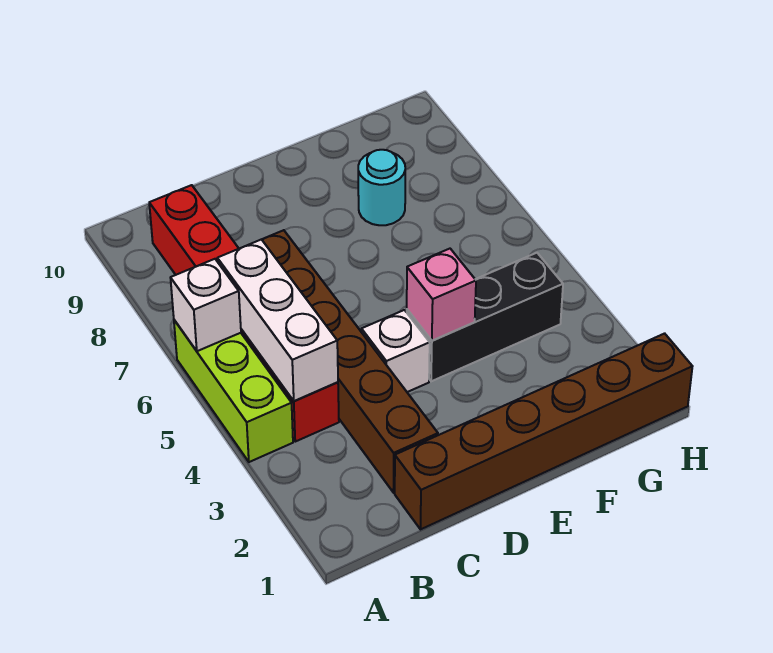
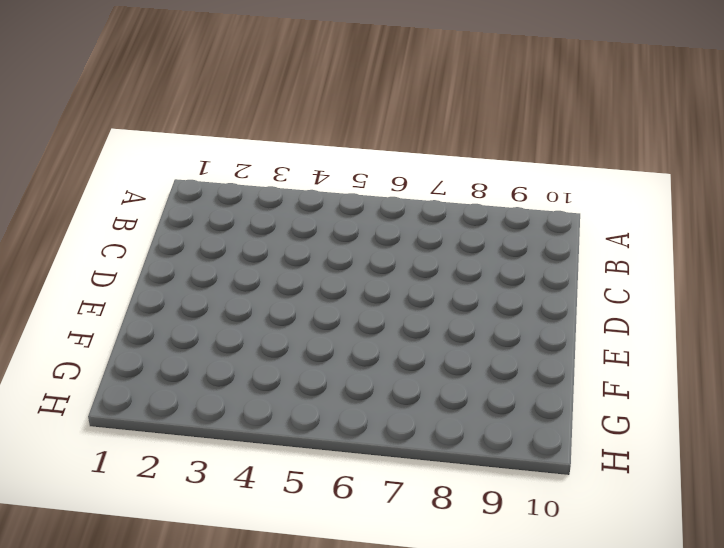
none -> lime brick A4:A6 level 1
none -> red brick B4:B9 level 1

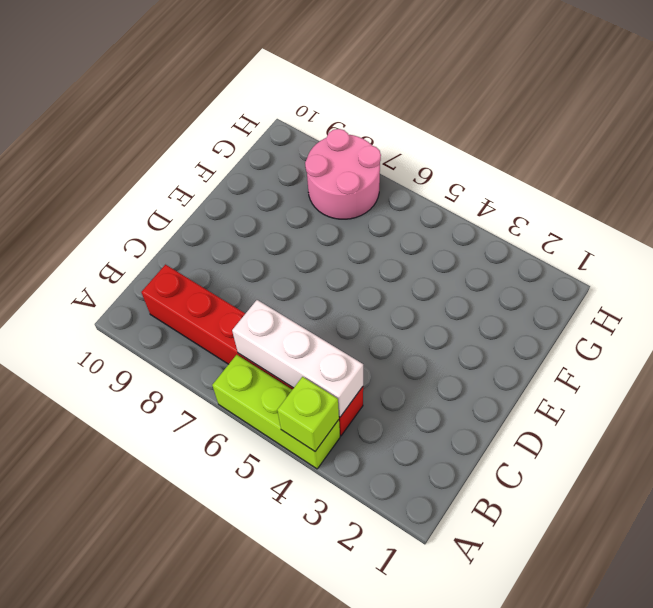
lime brick A4 level 2 -> none
pink round brick G7:H8 level 1 -> none
none -> brown brick C1:H1 level 1
none -> brown brick C2:C7 level 1

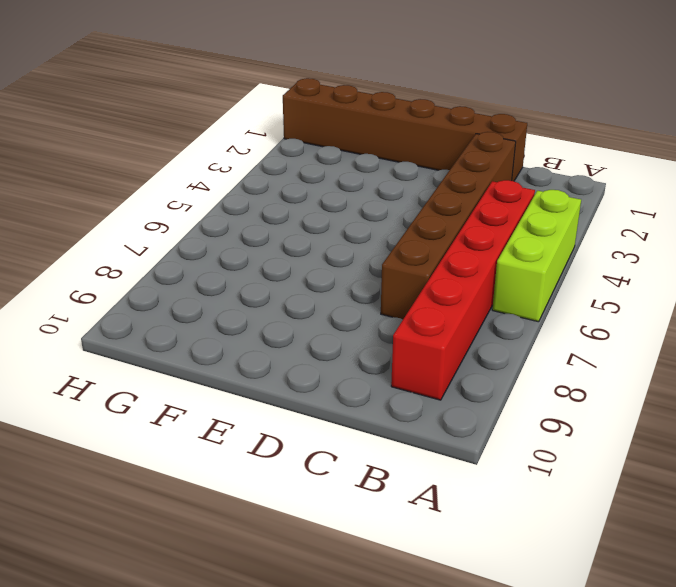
none -> white brick D4 level 1
none -> black brick E4:G4 level 1

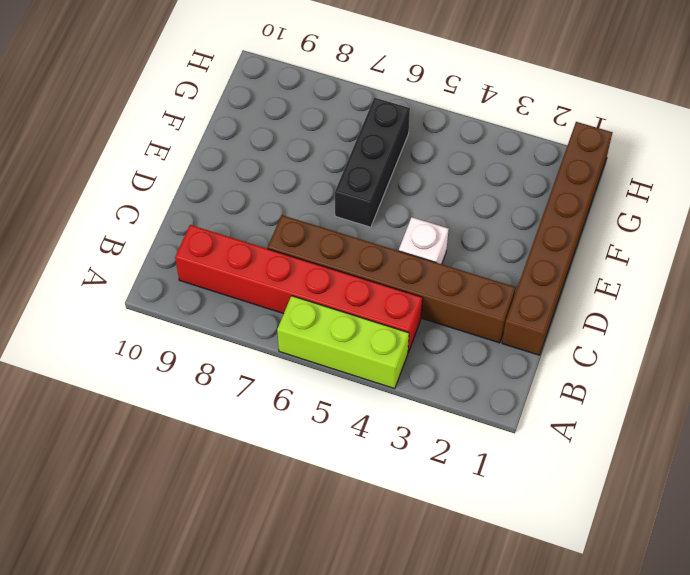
black brick E6:G6 level 1 -> black brick E4:G4 level 1
none -> cyan round brick F8 level 1
none -> white brick A6 level 2

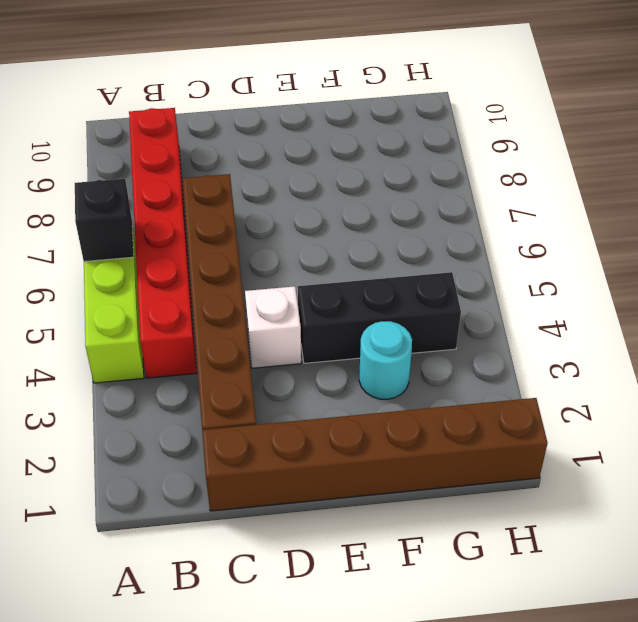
black brick A6 level 2 -> white brick A6 level 2
cyan round brick F3 level 1 -> cyan round brick F8 level 1
none -> white brick B4:B6 level 2
none -> pink brick E4 level 2

